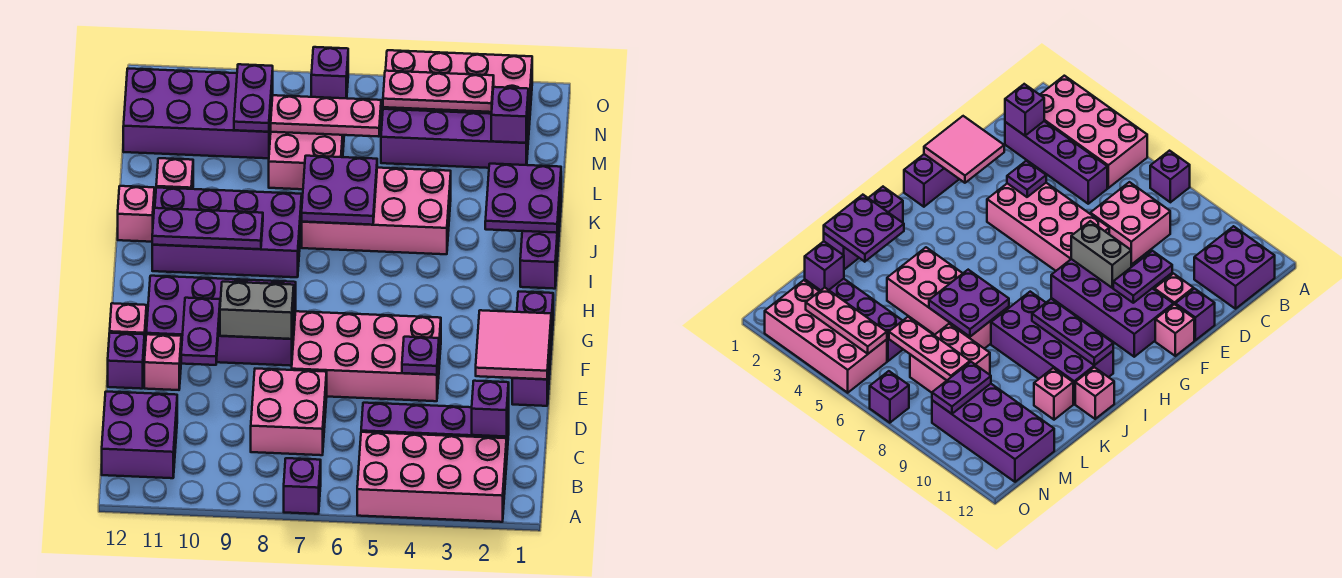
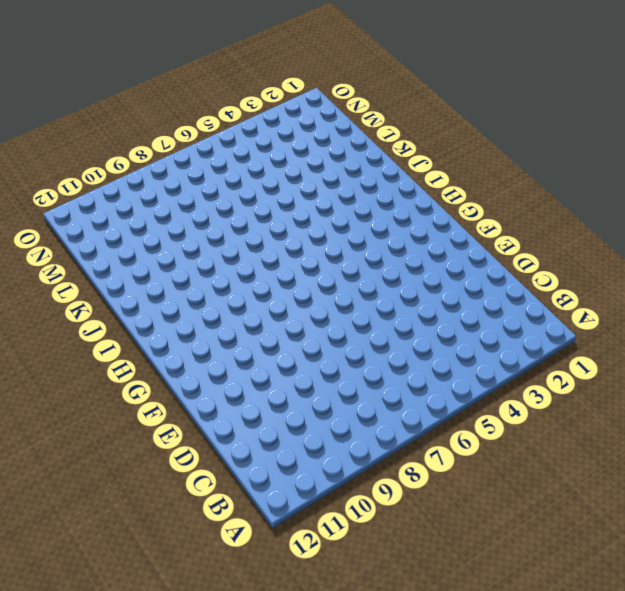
none -> pink brick A2:B5 level 1
none -> purple brick A7 level 1
none -> purple brick B11:C12 level 1
none -> purple brick C2:C5 level 1

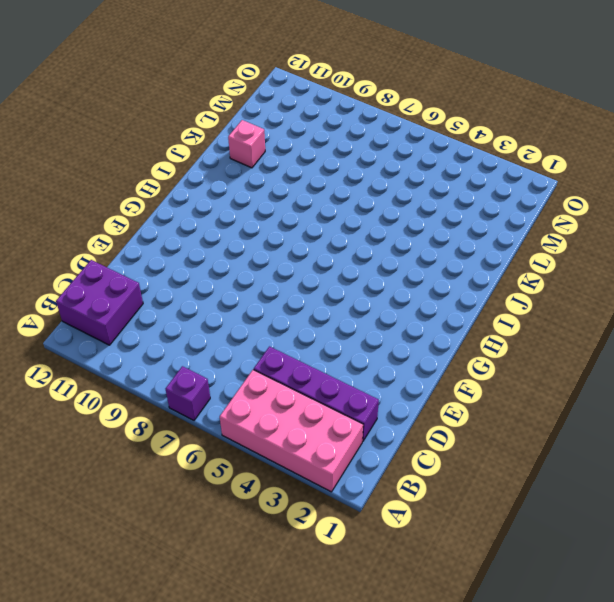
none -> pink brick C7:D8 level 1
none -> purple brick E1:G1 level 1
none -> pink brick E4:F7 level 1
none -> pink brick E11 level 1

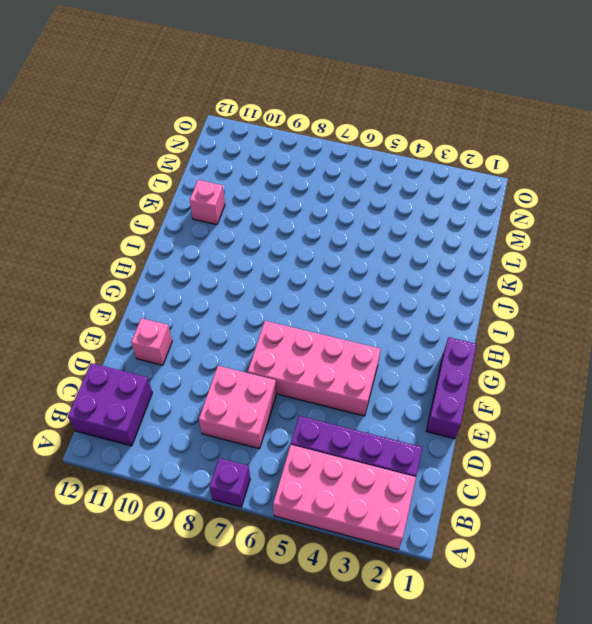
none -> purple brick E12 level 1
none -> purple brick F8:G11 level 1
none -> pink brick F12 level 1
none -> purple brick I1:K1 level 1

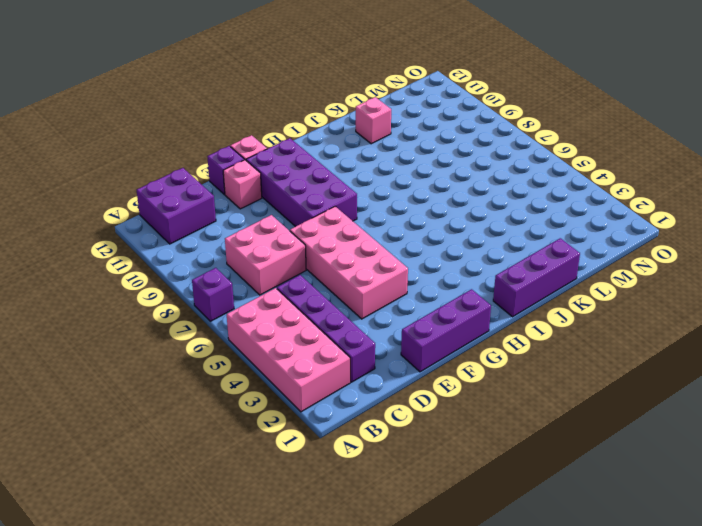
none -> purple brick I8:J11 level 1
none -> pink brick J4:K7 level 1
none -> pink brick J12 level 1
none -> pink brick L7:M8 level 1

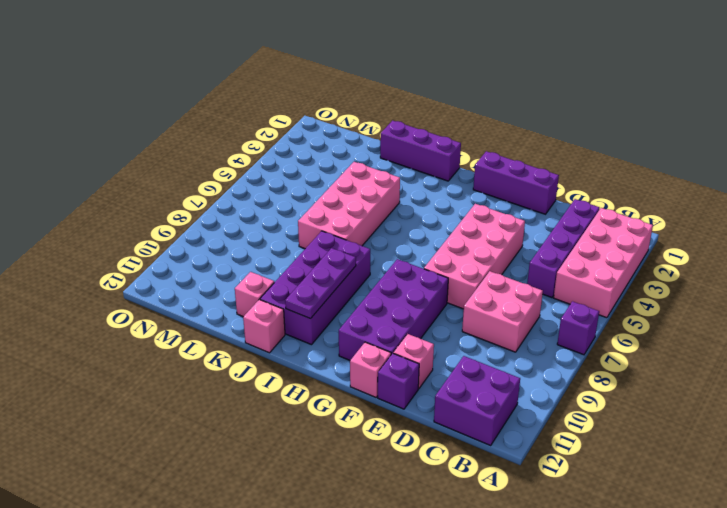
none -> pink brick L7:M8 level 1
none -> purple brick M2:M5 level 1
none -> purple brick M9:N12 level 1
none -> pink brick N2:O5 level 1

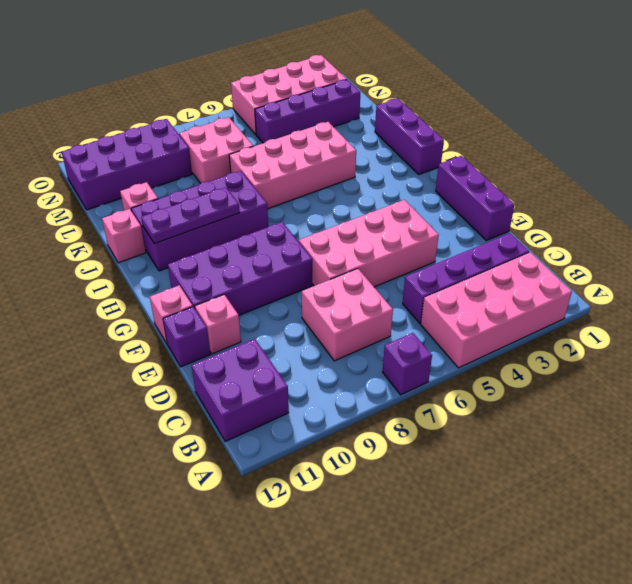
none -> purple brick O7 level 1
none -> purple brick C2 level 2
none -> pink tile E1:F2 level 2
none -> purple plate E4 level 2

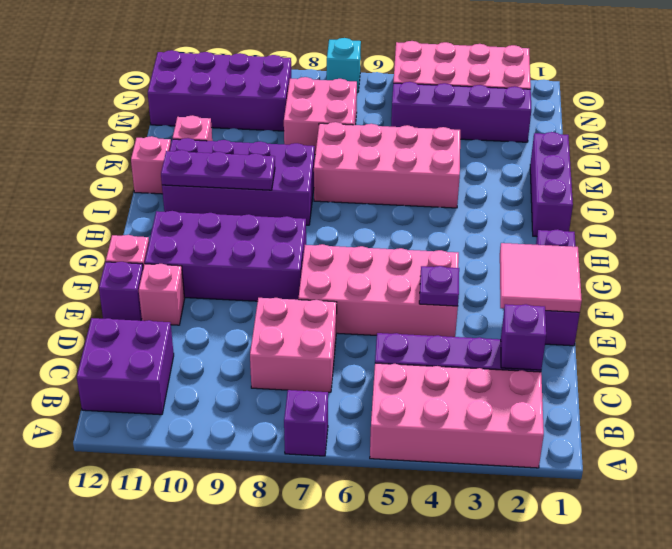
cyan brick O7 level 1 -> purple brick O7 level 1
none -> purple plate E10:F10 level 2
none -> grey brick F8:F9 level 2
none -> purple plate J1:K2 level 2
none -> purple plate J6:K7 level 2

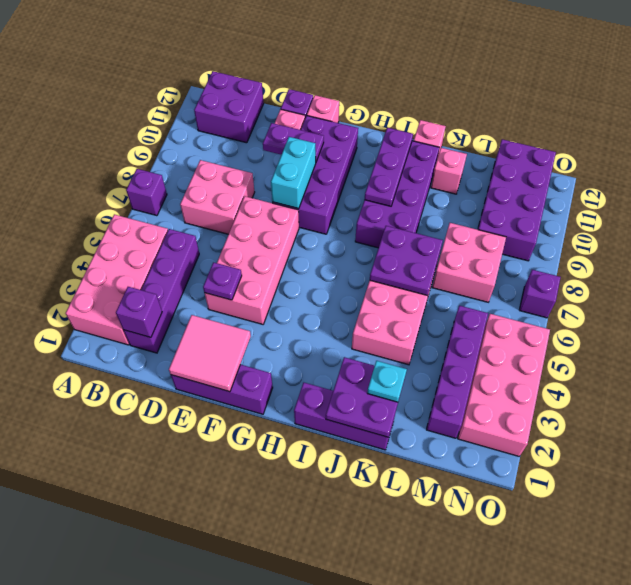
cyan brick F8:F9 level 2 -> grey brick F8:F9 level 2
cyan plate K2 level 3 -> none
none -> purple brick M2 level 2
none -> pink plate M6:M8 level 2
none -> purple plate M9:N9 level 2
none -> pink plate N3:N5 level 2

